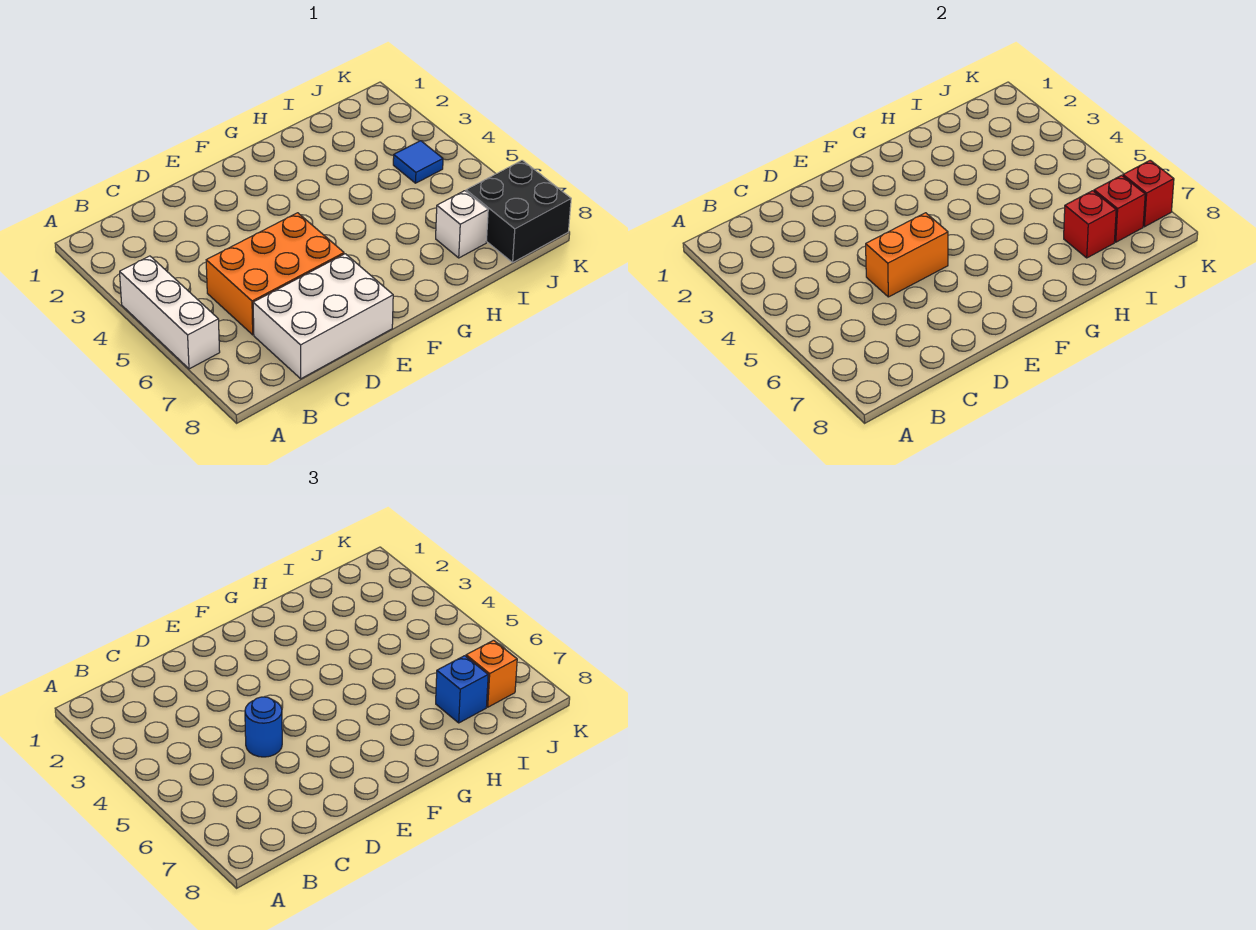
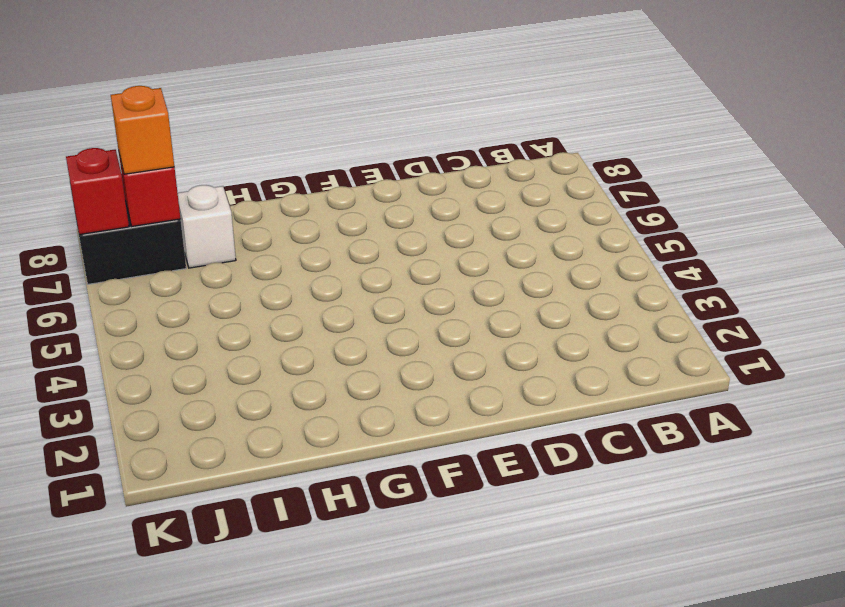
none -> white brick A4:A6 level 1
none -> orange brick C5:E6 level 1
none -> white brick C7:E8 level 1

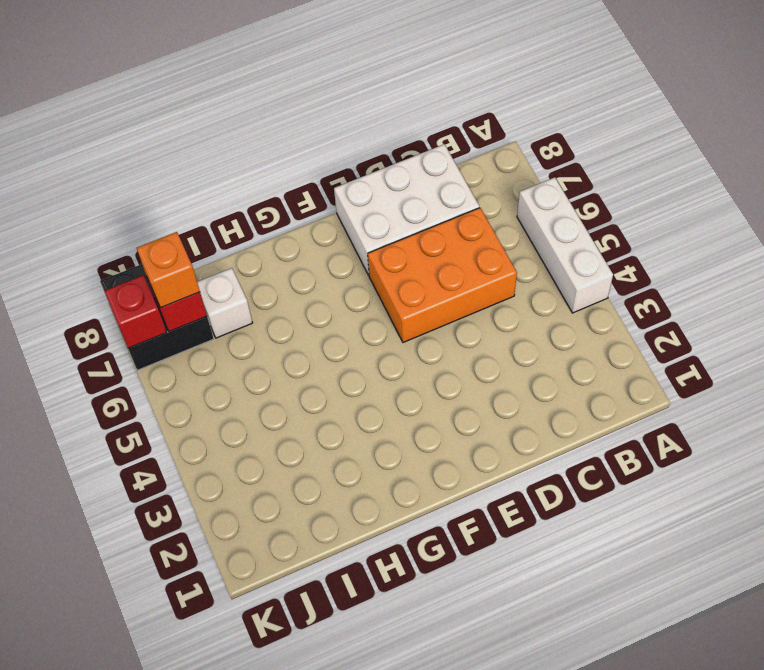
none -> blue tile J4 level 1
none -> orange brick D5:E5 level 2
none -> red brick I7 level 2

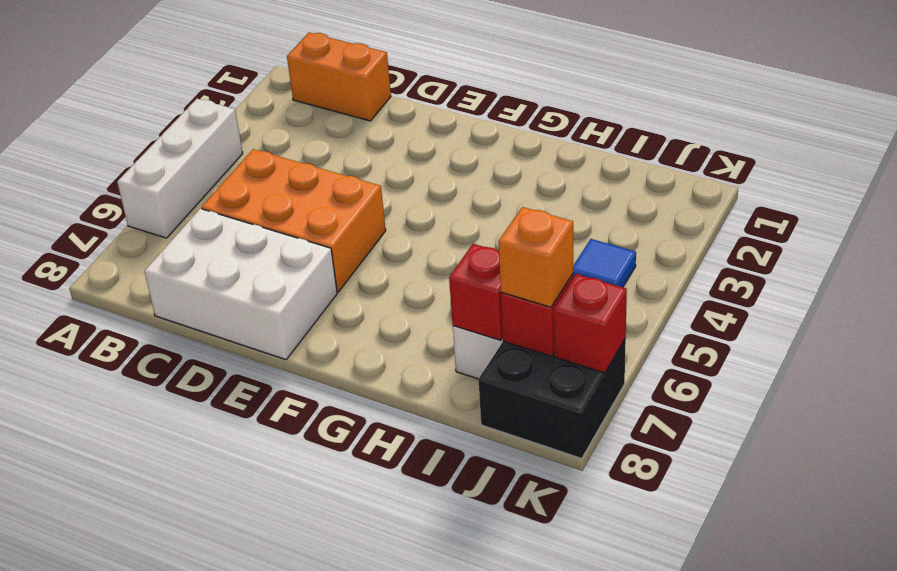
orange brick B1:C1 level 1 -> orange brick D5:E5 level 2
none -> blue round brick D5 level 3
none -> blue brick I7 level 3

